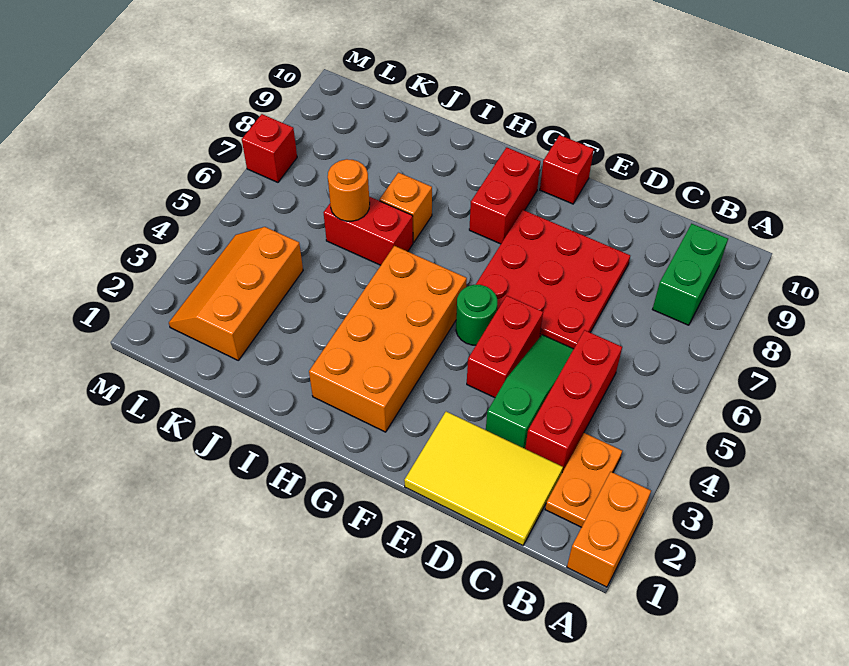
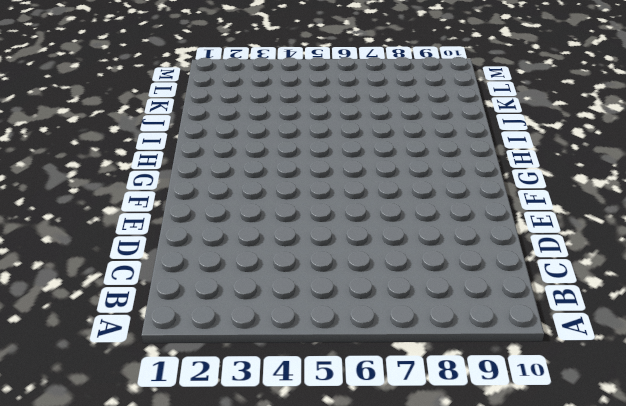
none -> orange brick A1:A2 level 1
none -> orange plate B2:B3 level 1
none -> green brick B8:B9 level 1

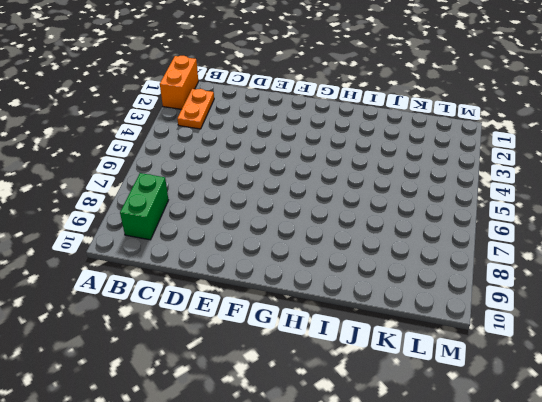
none -> yellow tile C1:E2 level 1
none -> red brick C3:C5 level 1
none -> green slope D3:D5 level 1 top 3

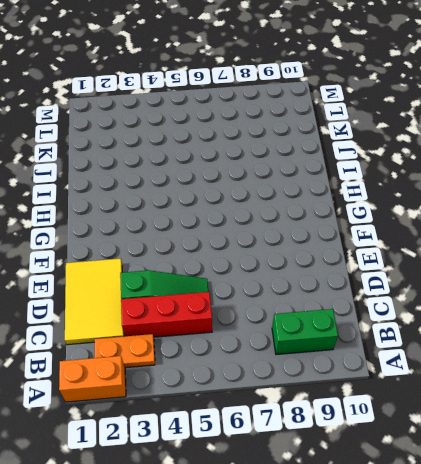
none -> red plate D6:F8 level 1
none -> red brick E4:E5 level 1
none -> green round brick F5 level 1

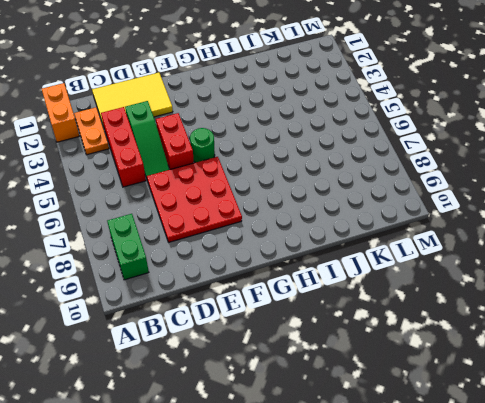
none -> red brick F10 level 1
none -> orange brick G2:H5 level 1
none -> red brick G8:G9 level 1

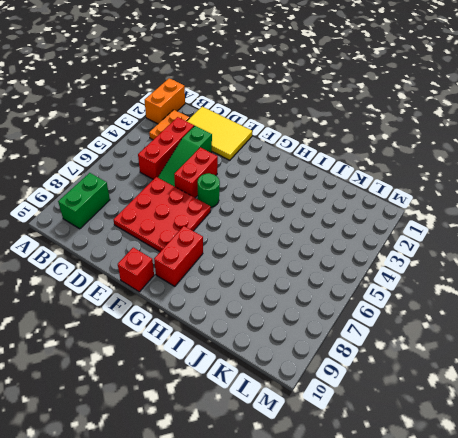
none -> orange brick G2:H5 level 1
none -> red brick I6:J6 level 1
none -> orange brick I7 level 1

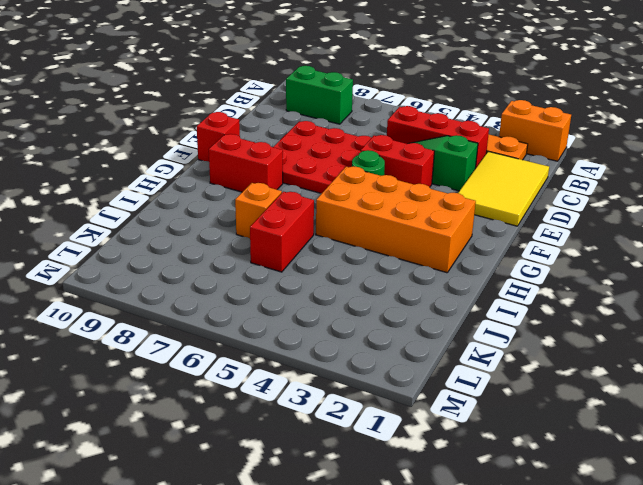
none -> orange slope K2:L4 level 1 top K
none -> red brick M7 level 1
none -> orange round brick J6 level 2

